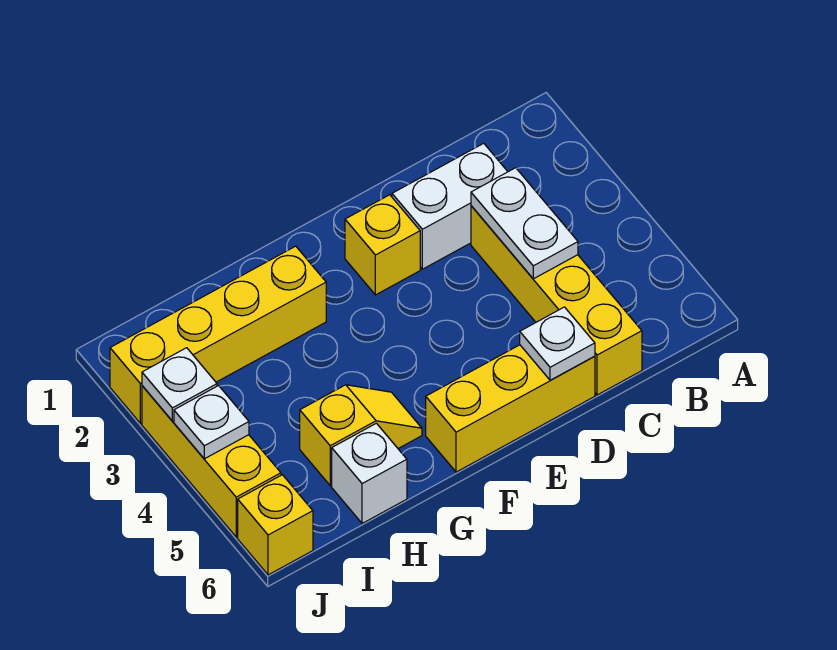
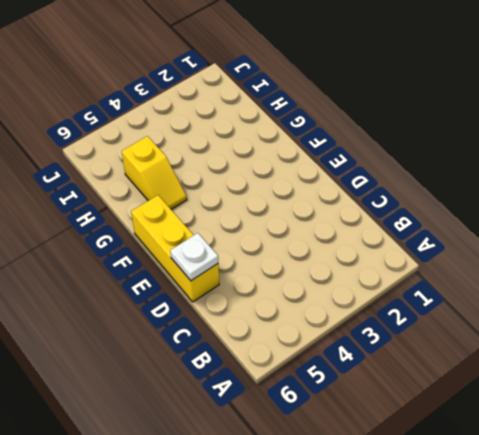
none -> white brick C2:D2 level 1
none -> yellow brick C3:C6 level 1
none -> yellow brick E2 level 1

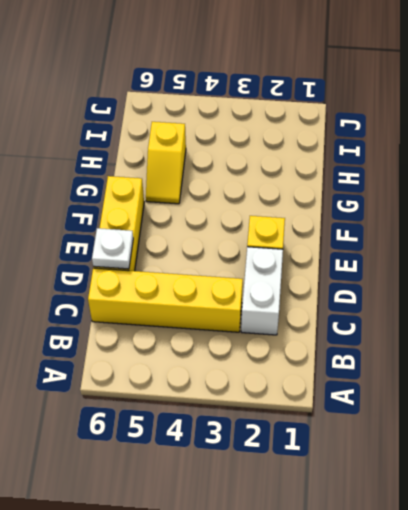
none -> yellow brick G2:J2 level 1
none -> white brick H6 level 1
none -> yellow brick J3:J5 level 1

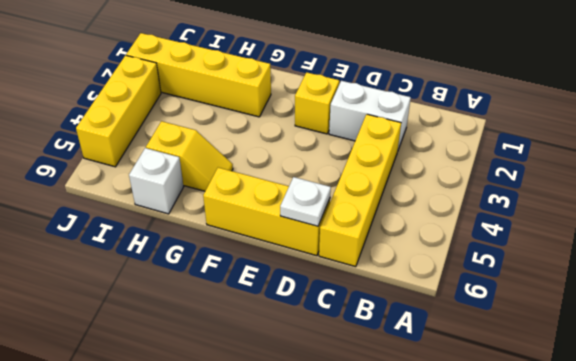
none -> yellow brick J6 level 1
none -> white plate C3:C4 level 2
none -> white plate J3 level 2

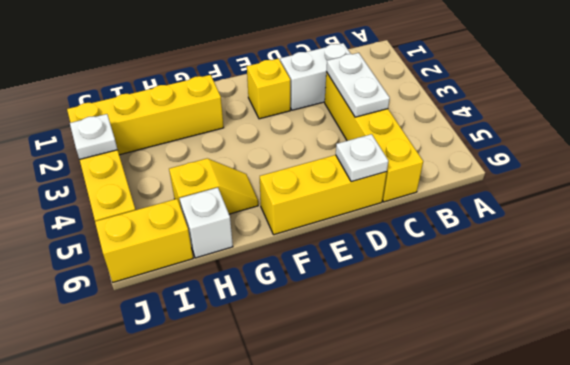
yellow brick I6:J6 level 1 -> yellow brick J6 level 1
none -> white plate J4 level 2

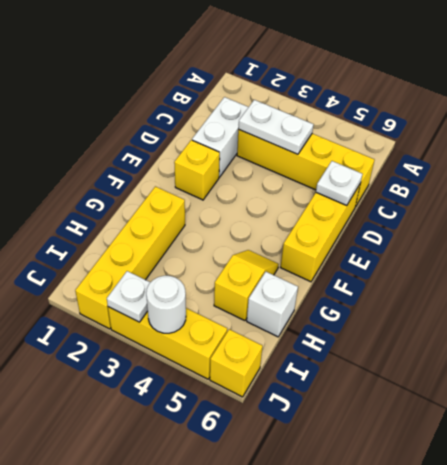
white round brick J4 level 2 -> white plate J4 level 2

